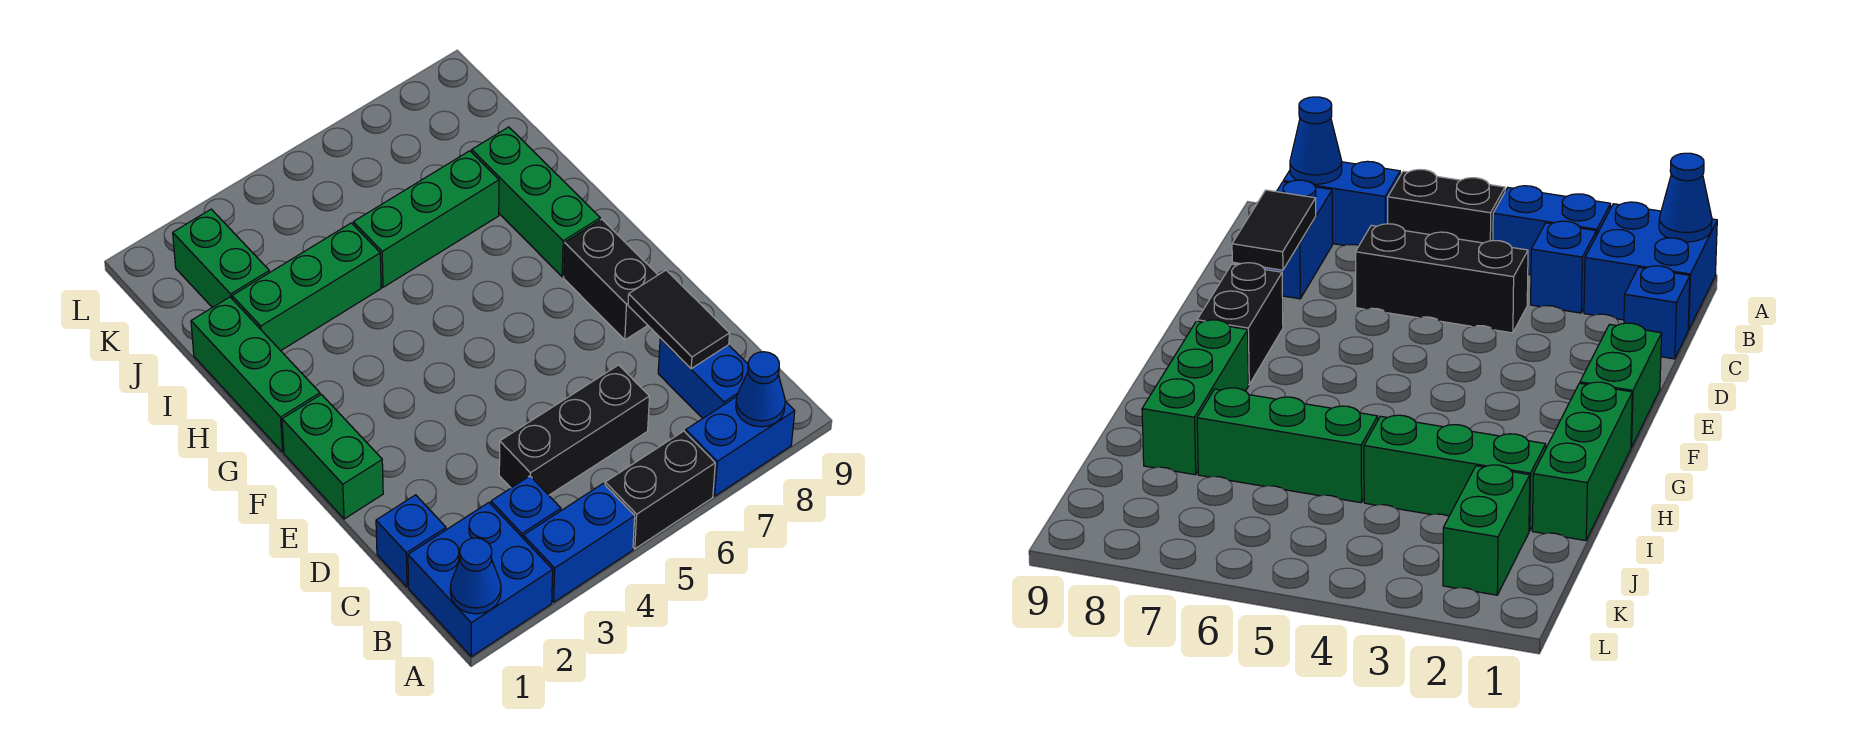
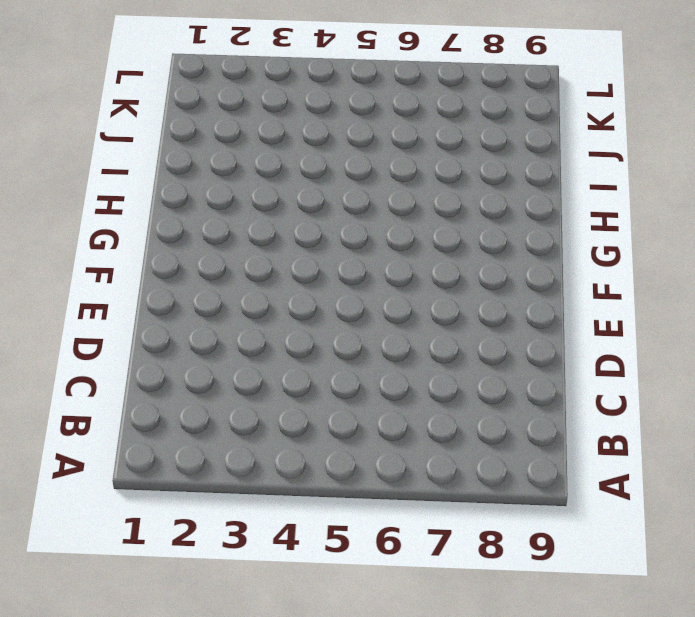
none -> blue brick A1:B2 level 1
none -> blue brick A3:A4 level 1
none -> black brick A5:A6 level 1

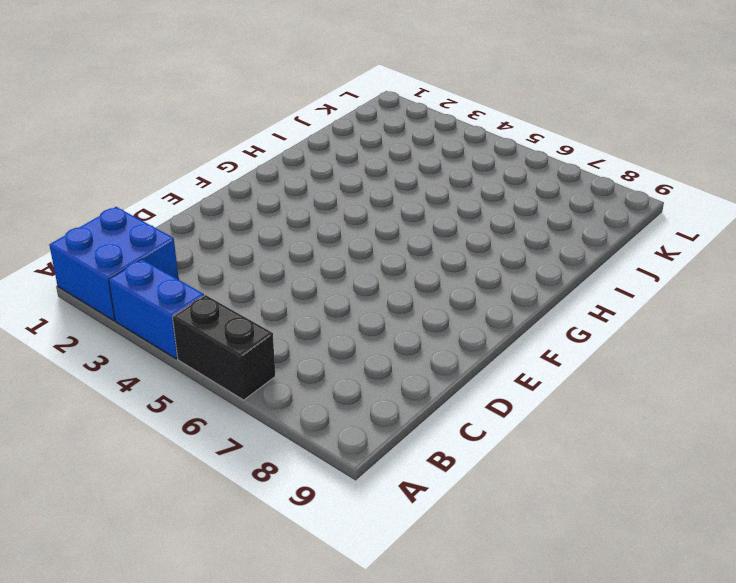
none -> blue brick A7:A8 level 1
none -> blue brick B3 level 1
none -> blue brick B8:C8 level 1

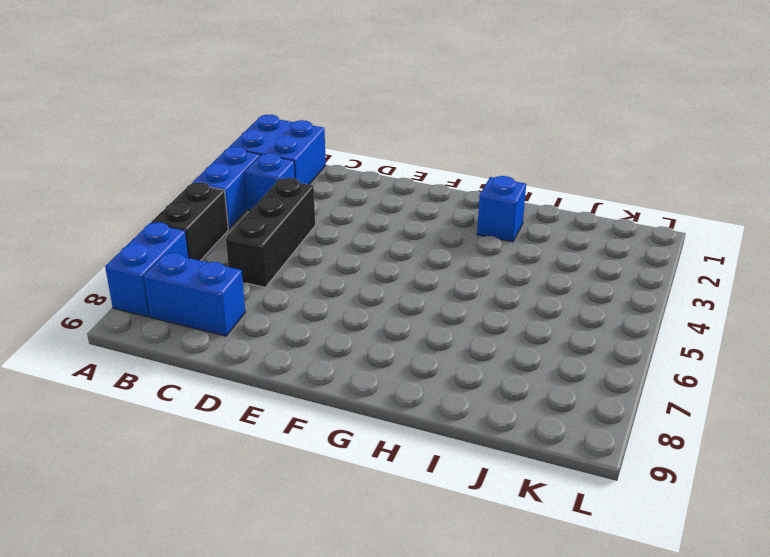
blue brick H2 level 1 -> blue brick C1 level 1
none -> green brick E1:F1 level 1
none -> black brick E8:F8 level 1
none -> green brick G1:I1 level 1

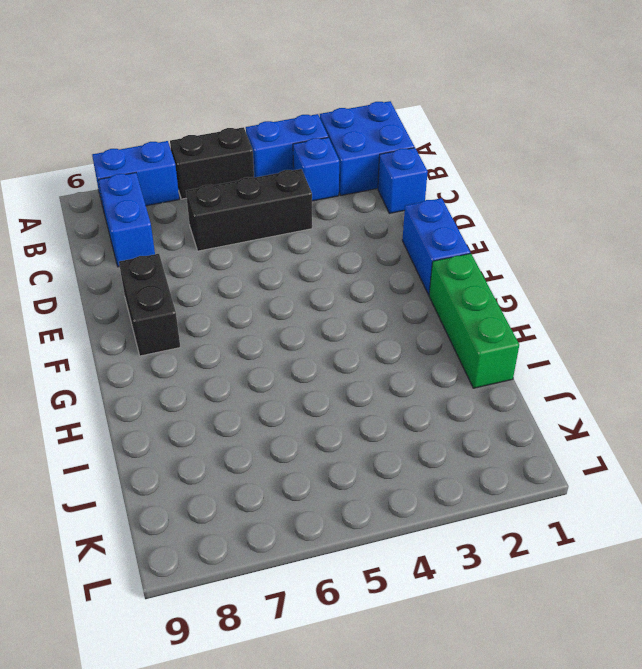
blue brick E1:F1 level 1 -> green brick E1:F1 level 1
none -> green brick G8:I8 level 1
none -> green brick I2:I4 level 1
none -> green brick I5:I7 level 1

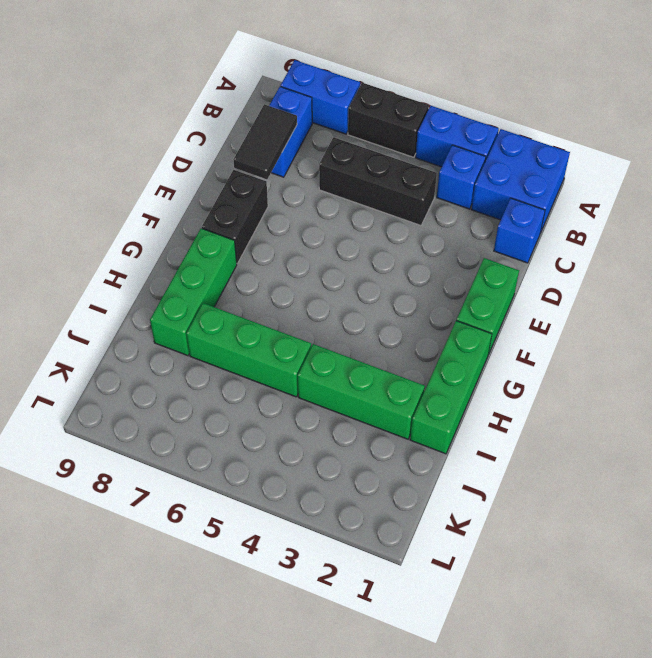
none -> green brick J2:K2 level 1
none -> blue cone A1 level 2
none -> blue cone A8 level 2

